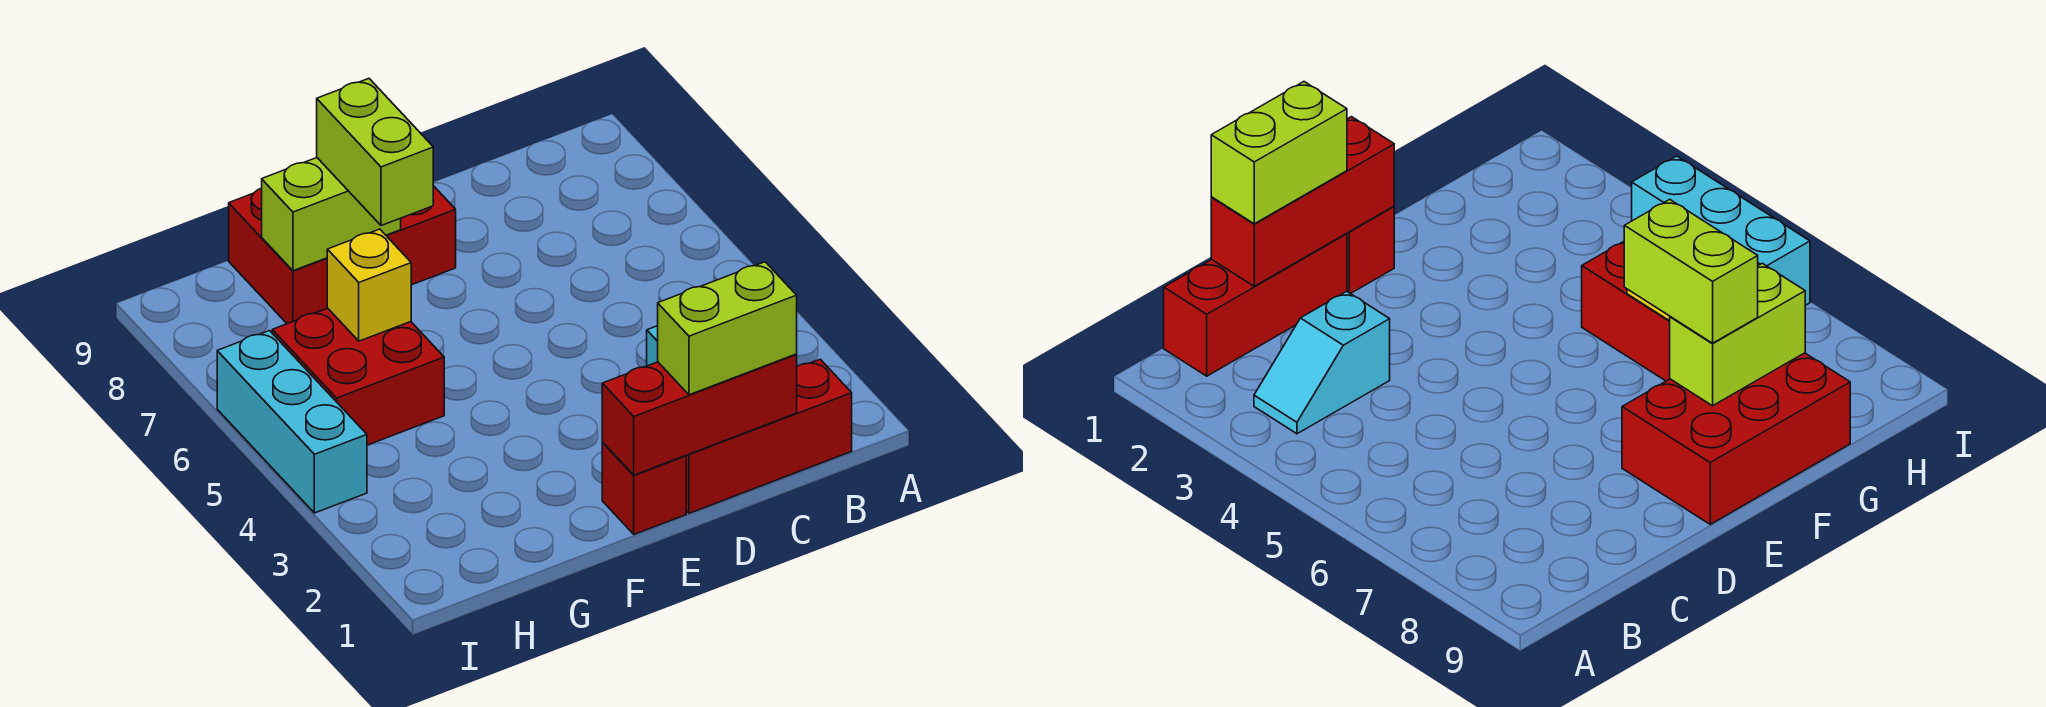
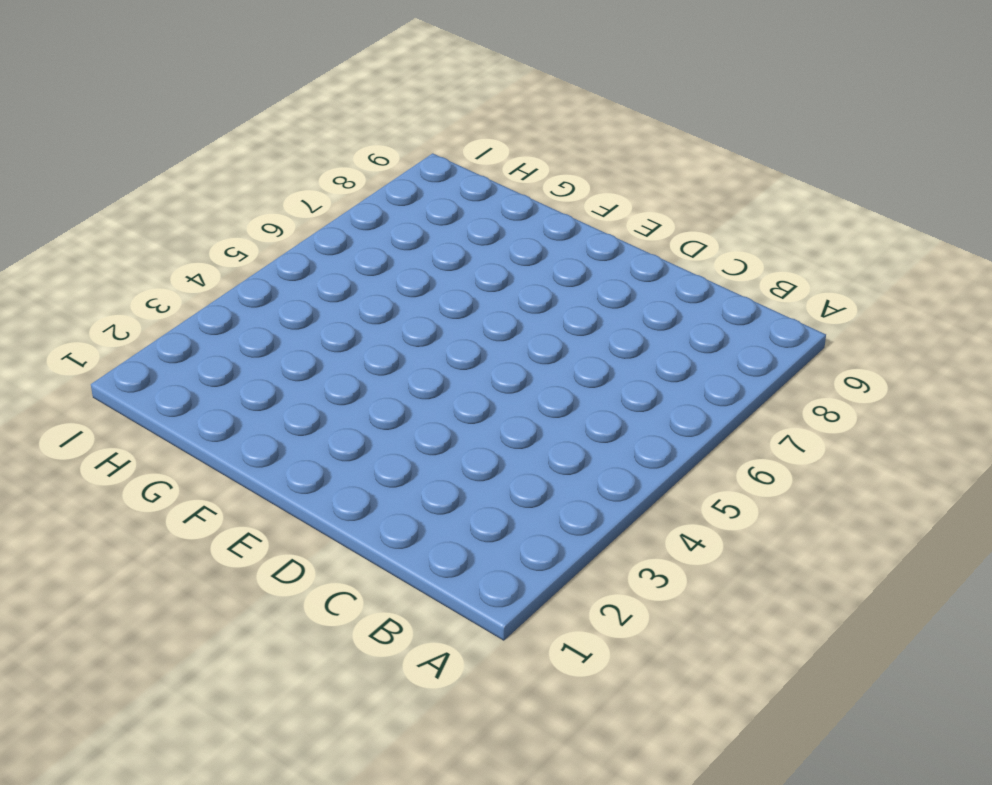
none -> red brick B1:D1 level 1
none -> cyan slope B3:C3 level 1 top C

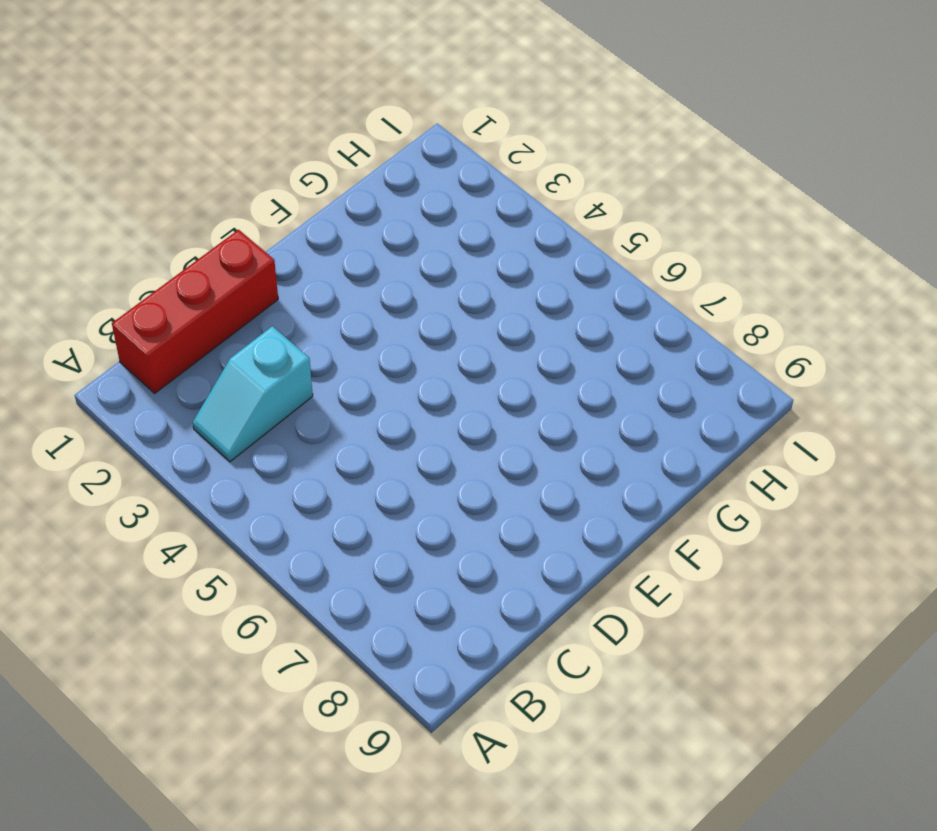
none -> red brick E1 level 1
none -> red brick E8:G9 level 1

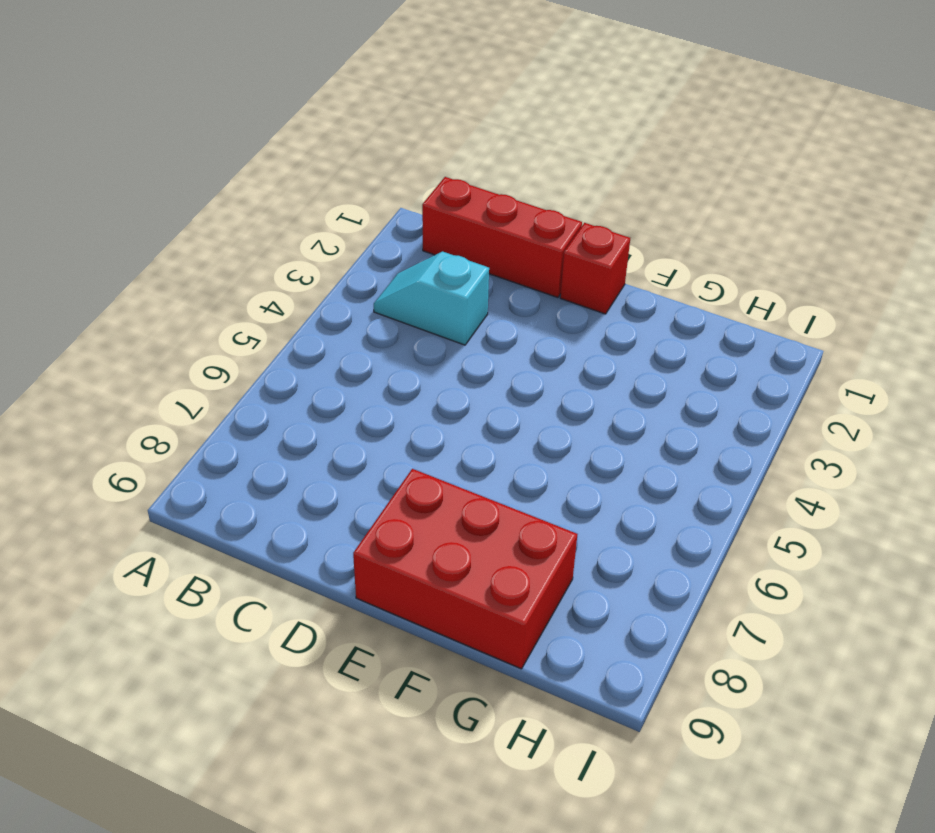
none -> red brick G5:H6 level 1
none -> cyan brick I4:I6 level 1

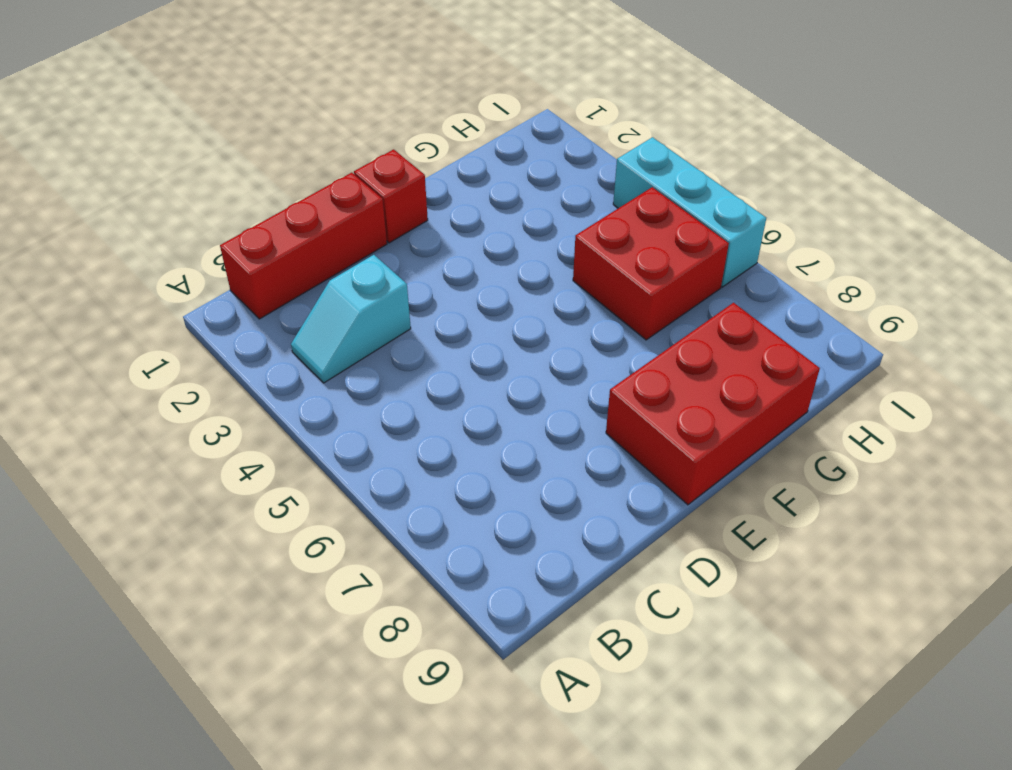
none -> red brick C1:E1 level 2
none -> lime brick F8:G8 level 2

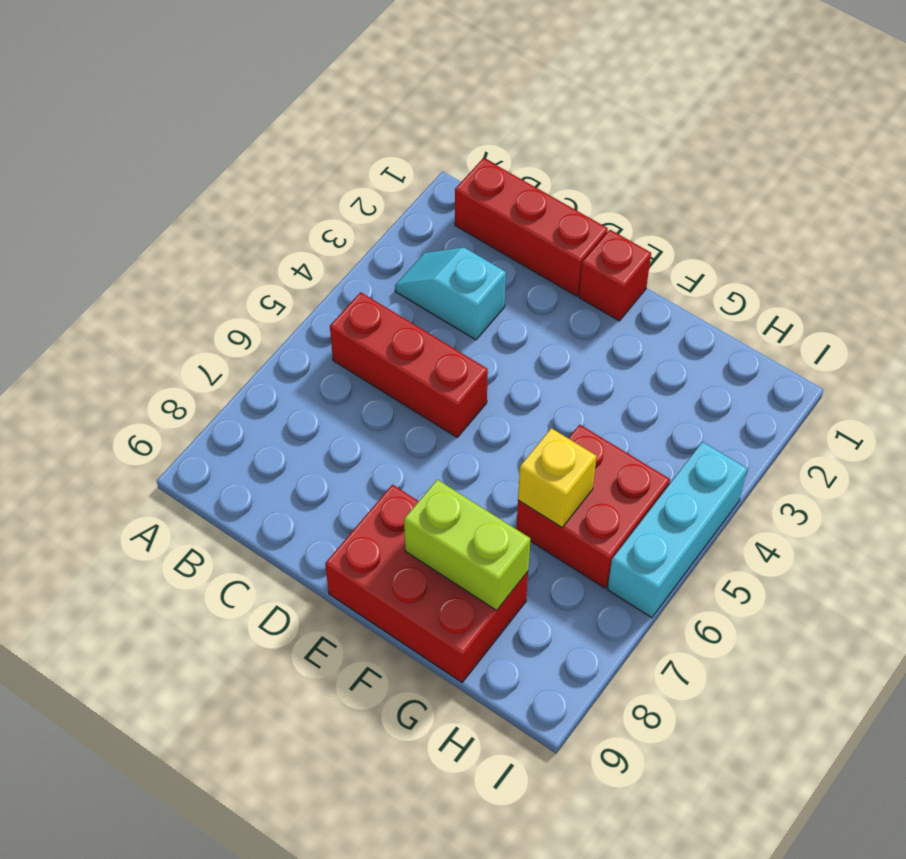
red brick B5:D5 level 1 -> red brick C1:E1 level 2
none -> lime brick C1:D1 level 3
none -> lime brick F7:F8 level 3

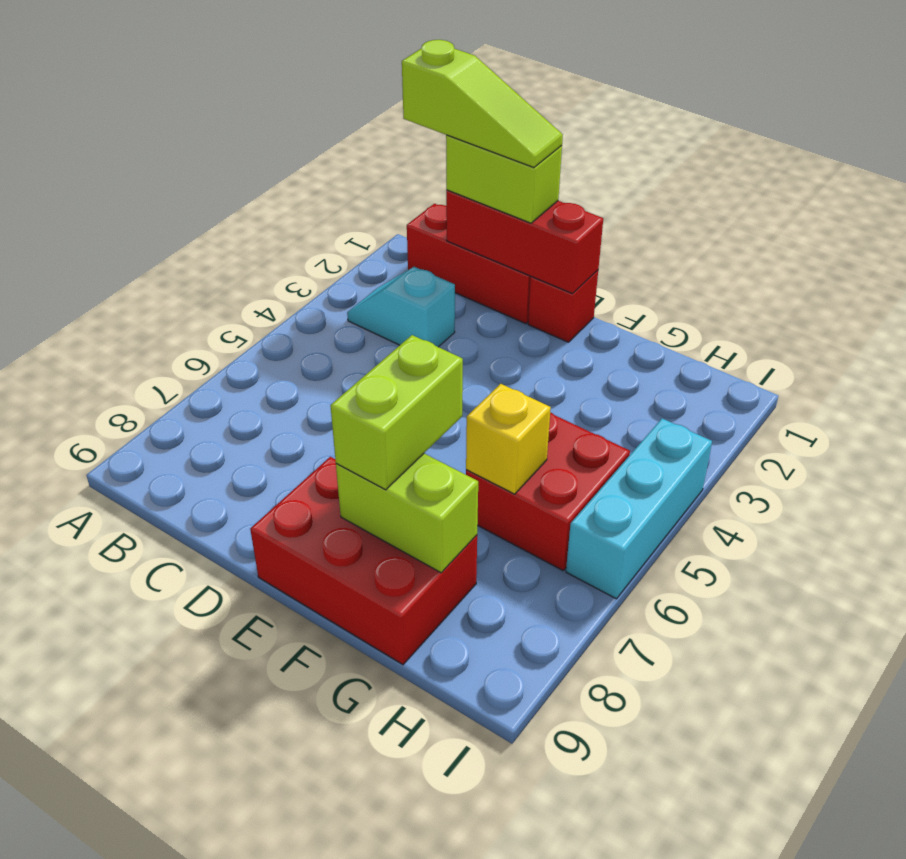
lime slope B1:D1 level 4 top B -> none

